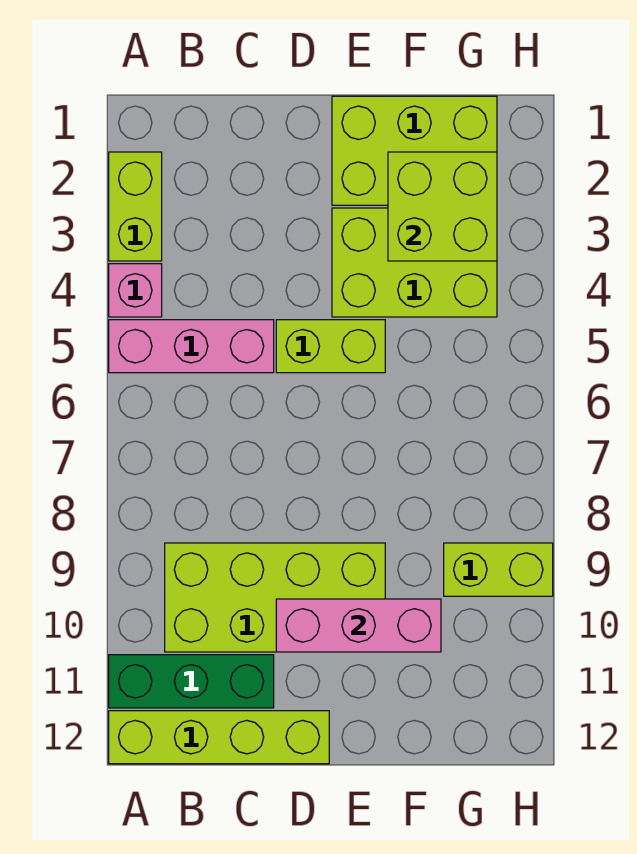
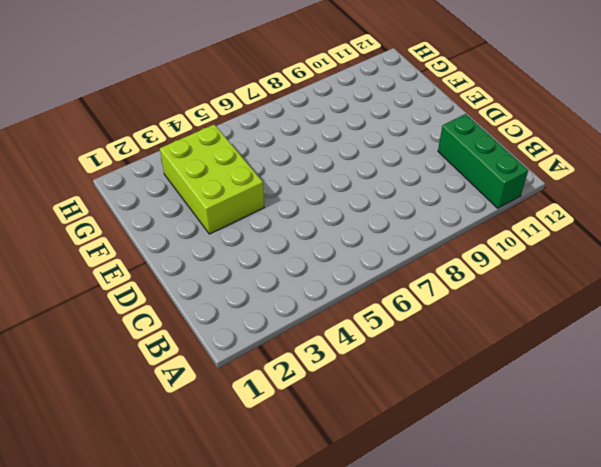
none -> lime brick A2:A3 level 1
none -> pink brick A4 level 1
none -> pink brick A5:C5 level 1

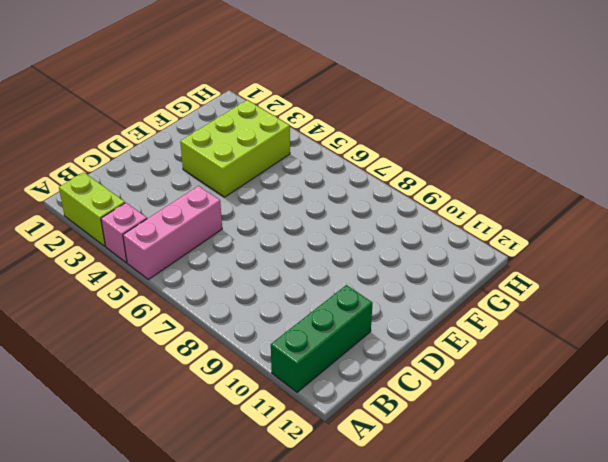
none -> lime brick A12:D12 level 1
none -> lime brick B9:E10 level 1
none -> lime brick D5:E5 level 1

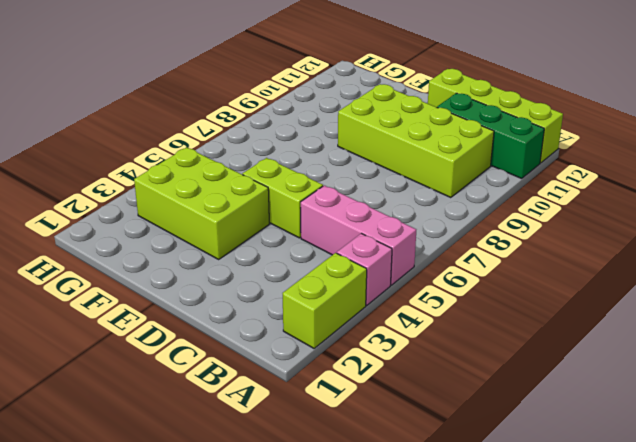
none -> lime brick E1:G2 level 1
none -> lime brick G9:H9 level 1
none -> pink brick D10:F10 level 2

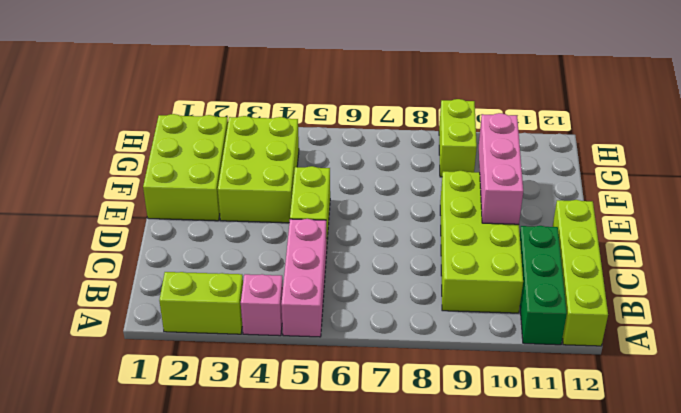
none -> lime brick F2:G3 level 2

